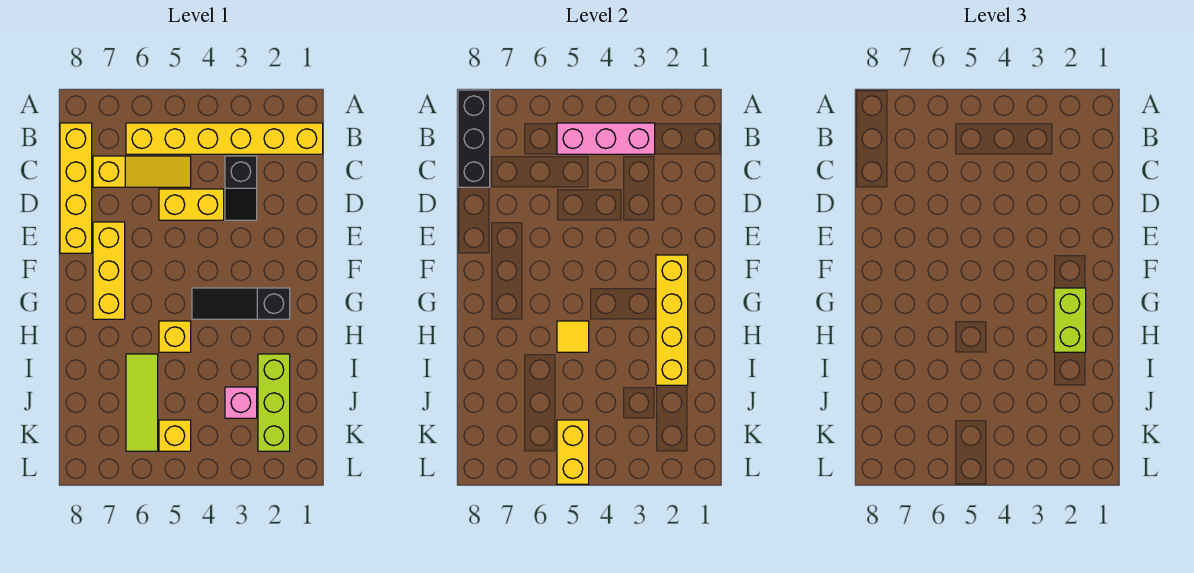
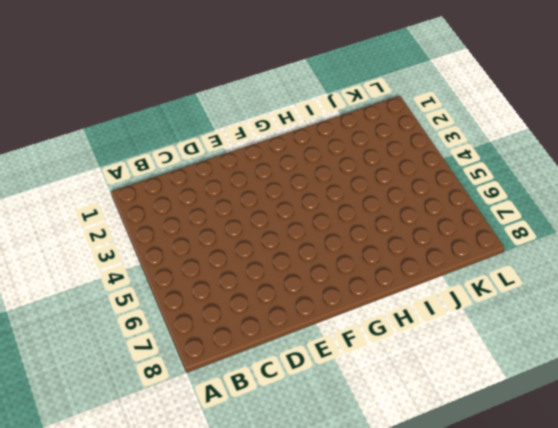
none -> yellow brick B1:B6 level 1
none -> yellow brick B8:E8 level 1
none -> black slope C3:D3 level 1 top C

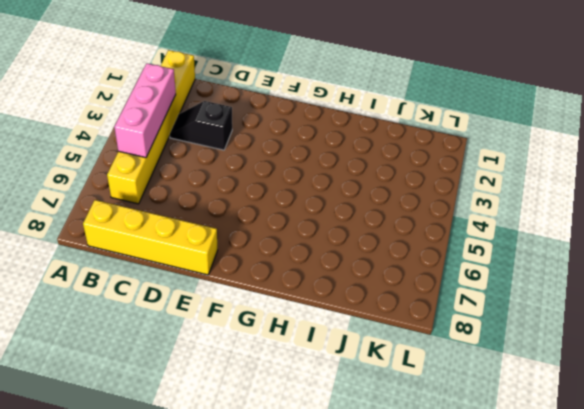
black slope C3:D3 level 1 top D -> black slope C3:D3 level 1 top C
none -> yellow slope C5:C7 level 1 top 7
none -> yellow brick D4:D5 level 1
none -> yellow brick E7:G7 level 1

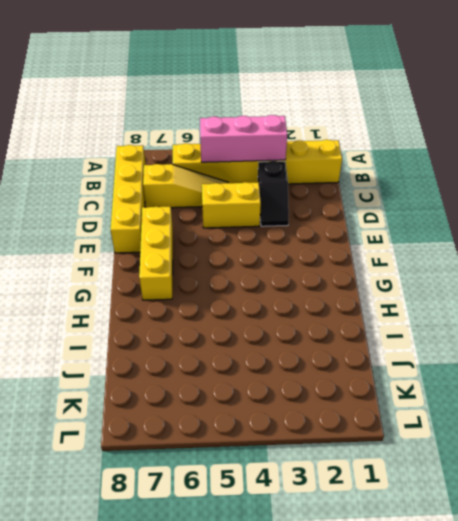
none -> black slope G2:G4 level 1 top 2
none -> yellow brick H5 level 1
none -> lime brick I2:K2 level 1

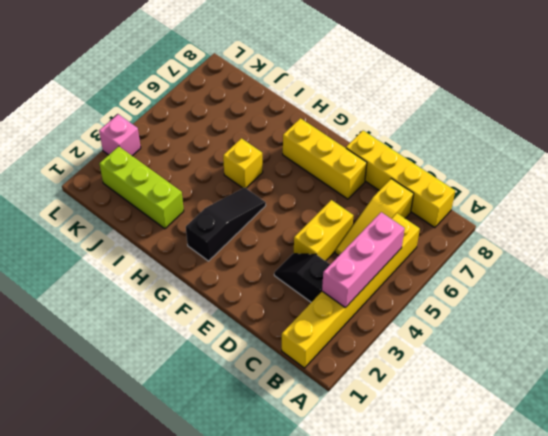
pink brick L3 level 1 -> pink brick J3 level 1
none -> lime tile I6:K6 level 1
none -> yellow brick K5 level 1
none -> black brick A8:C8 level 2

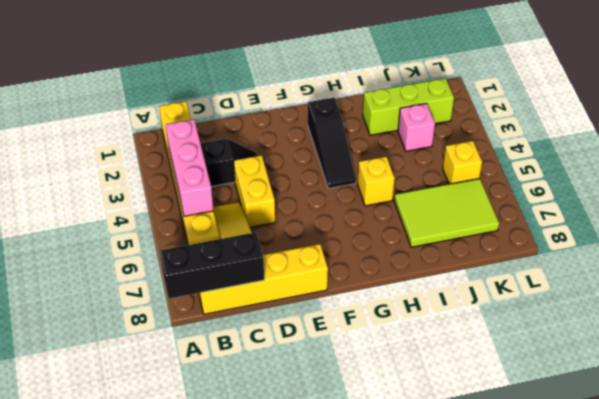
lime tile I6:K7 level 1 -> lime tile I6:K6 level 1
none -> yellow brick E7:G7 level 1
none -> yellow brick F2:I2 level 2
none -> yellow tile H5 level 2

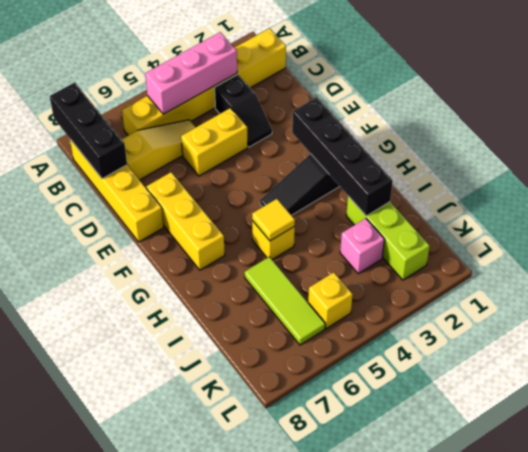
black brick F2:I2 level 2 -> yellow brick F2:I2 level 2
none -> yellow brick K5:L5 level 2
none -> lime brick G2:H2 level 3

